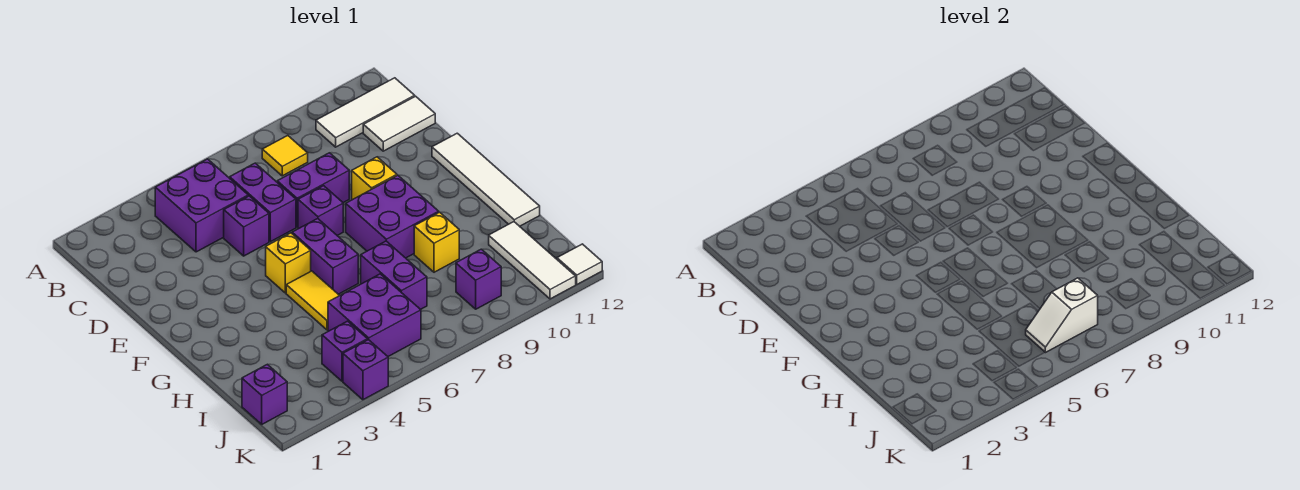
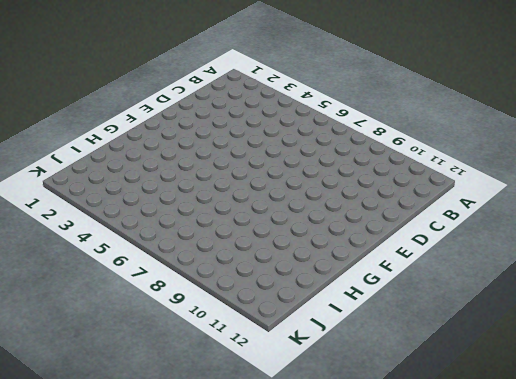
none -> purple brick B4:C5 level 1
none -> yellow tile B8 level 1
none -> white tile B10:B12 level 1

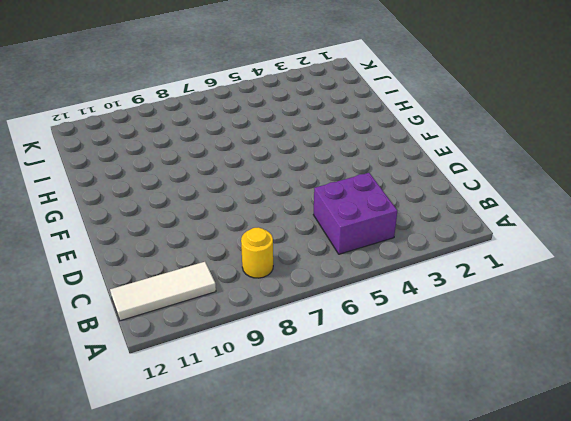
yellow round brick B8 level 1 -> yellow tile B8 level 1
none -> purple brick C6:D6 level 1
none -> white tile C11:C12 level 1
none -> purple brick D5 level 1

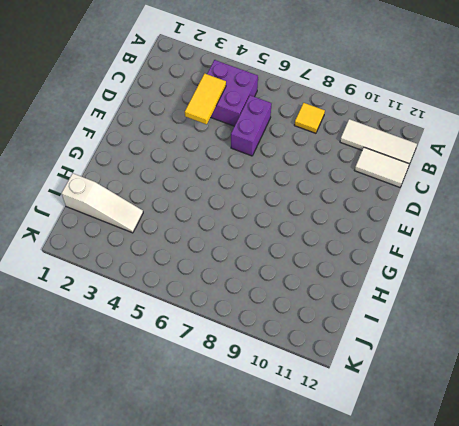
yellow tile C4:D4 level 2 -> yellow tile G5:H5 level 1
white slope I1:I3 level 1 top 1 -> none
none -> purple brick D5 level 1
none -> purple brick D7:D8 level 1
none -> purple brick E7 level 1

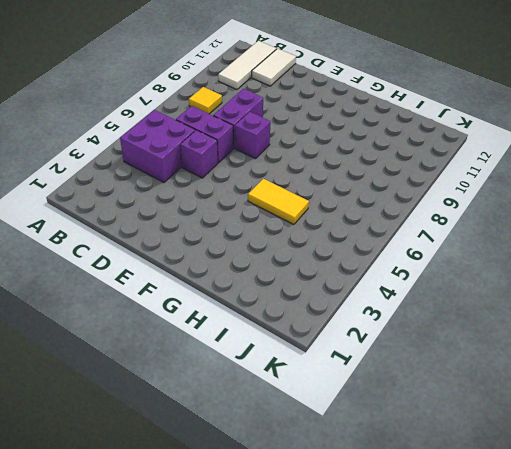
none -> yellow brick E9 level 1
none -> white tile E12:H12 level 1
none -> yellow brick F5 level 1

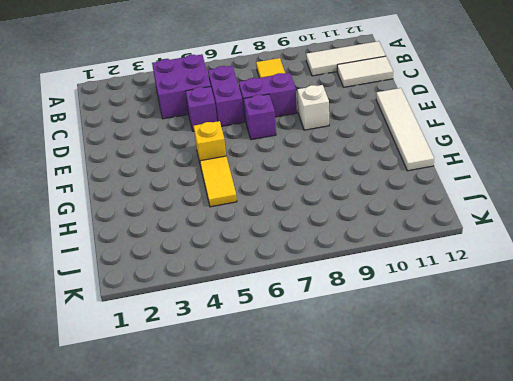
white brick E9 level 1 -> yellow brick E9 level 1
none -> purple brick F6:G6 level 1
none -> purple brick F8:G9 level 1
none -> purple brick H7:I7 level 1

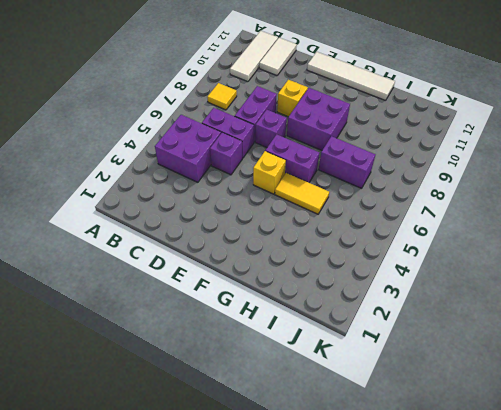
none -> yellow brick H9 level 1
none -> purple brick I5:J6 level 1
none -> white tile I11:K11 level 1

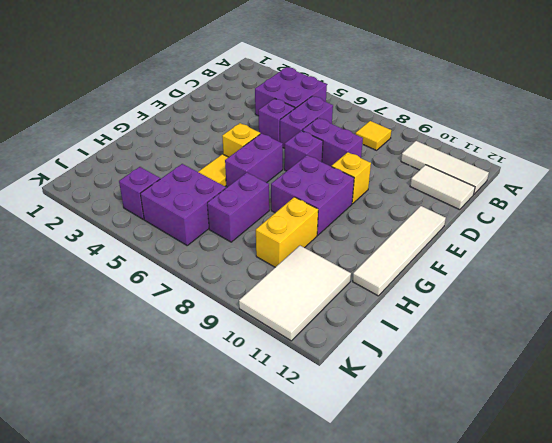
yellow brick H9:I9 level 1 -> yellow brick H9 level 1
white tile I10:K11 level 1 -> white tile I11:K11 level 1
none -> purple brick J1 level 1
none -> purple brick J9 level 1
none -> purple brick K4 level 1

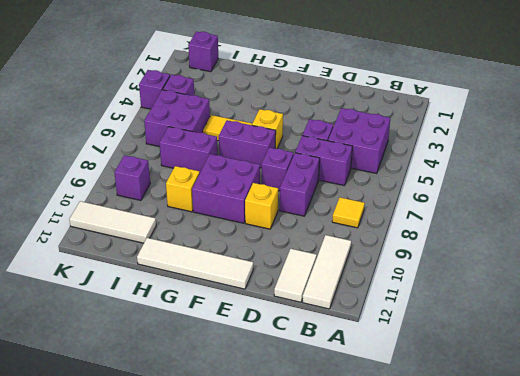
none -> white tile K12 level 1
none -> white slope J6:J7 level 2 top 7

